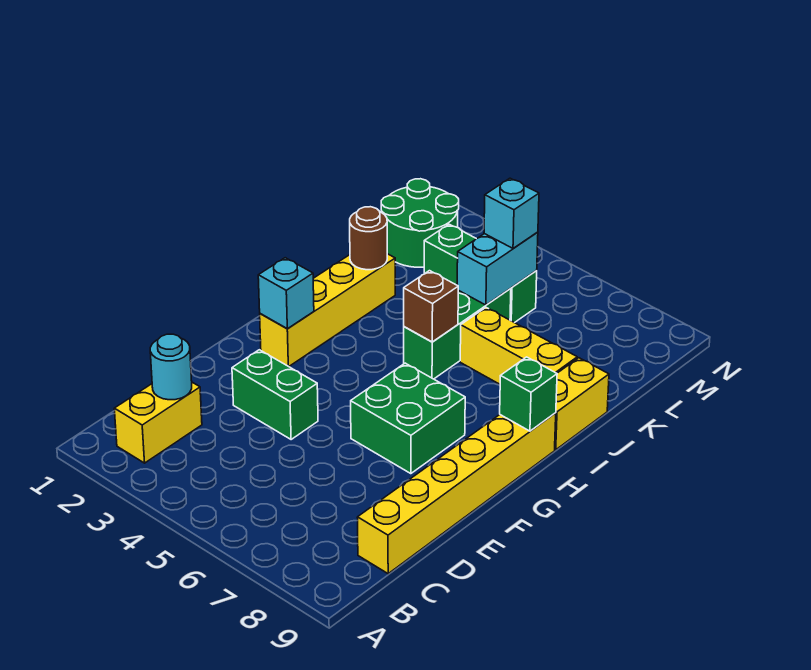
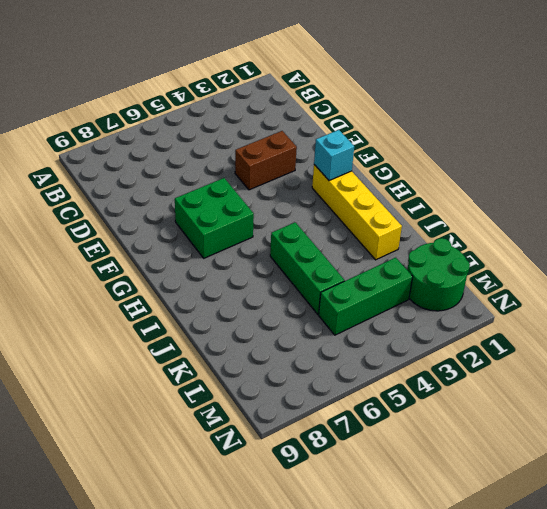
brown brick E3:E4 level 1 -> green brick E3:E4 level 1
none -> yellow brick B2:C2 level 1
none -> yellow brick C9:H9 level 1
none -> yellow brick I9:J9 level 1

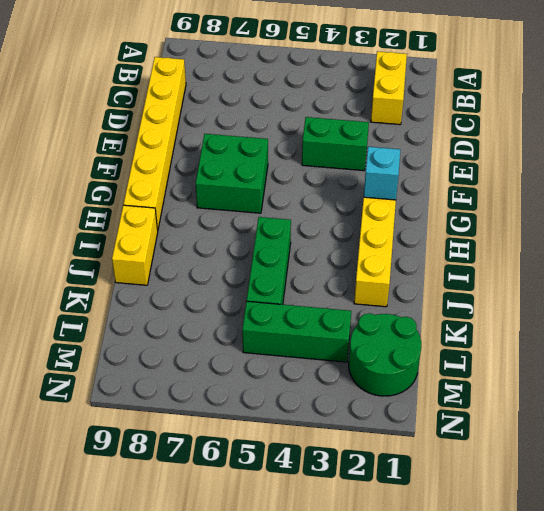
none -> yellow brick J6:J8 level 1
none -> cyan round brick C2 level 2
none -> green brick H9 level 2

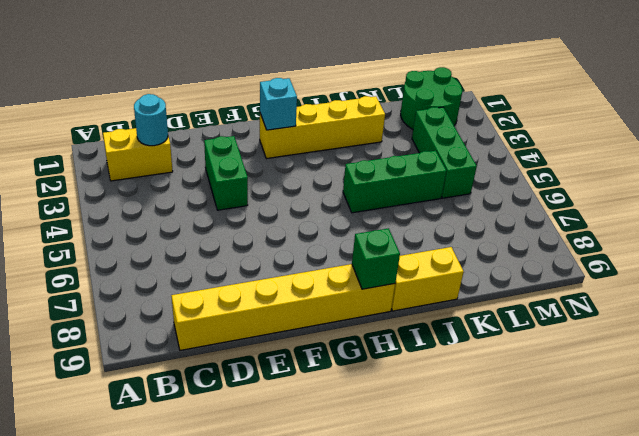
none -> green brick F6:G7 level 1
none -> yellow brick J6:J8 level 1
none -> brown brick I5 level 2

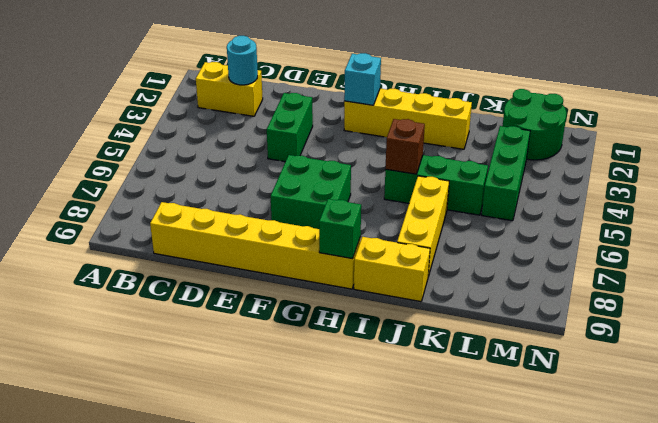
none -> brown round brick J2 level 2
none -> cyan brick K5:L5 level 2
none -> cyan brick L5 level 3

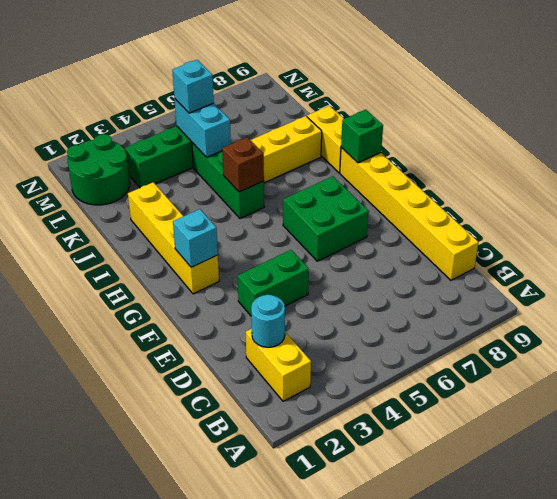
none -> brown round brick J2 level 2

